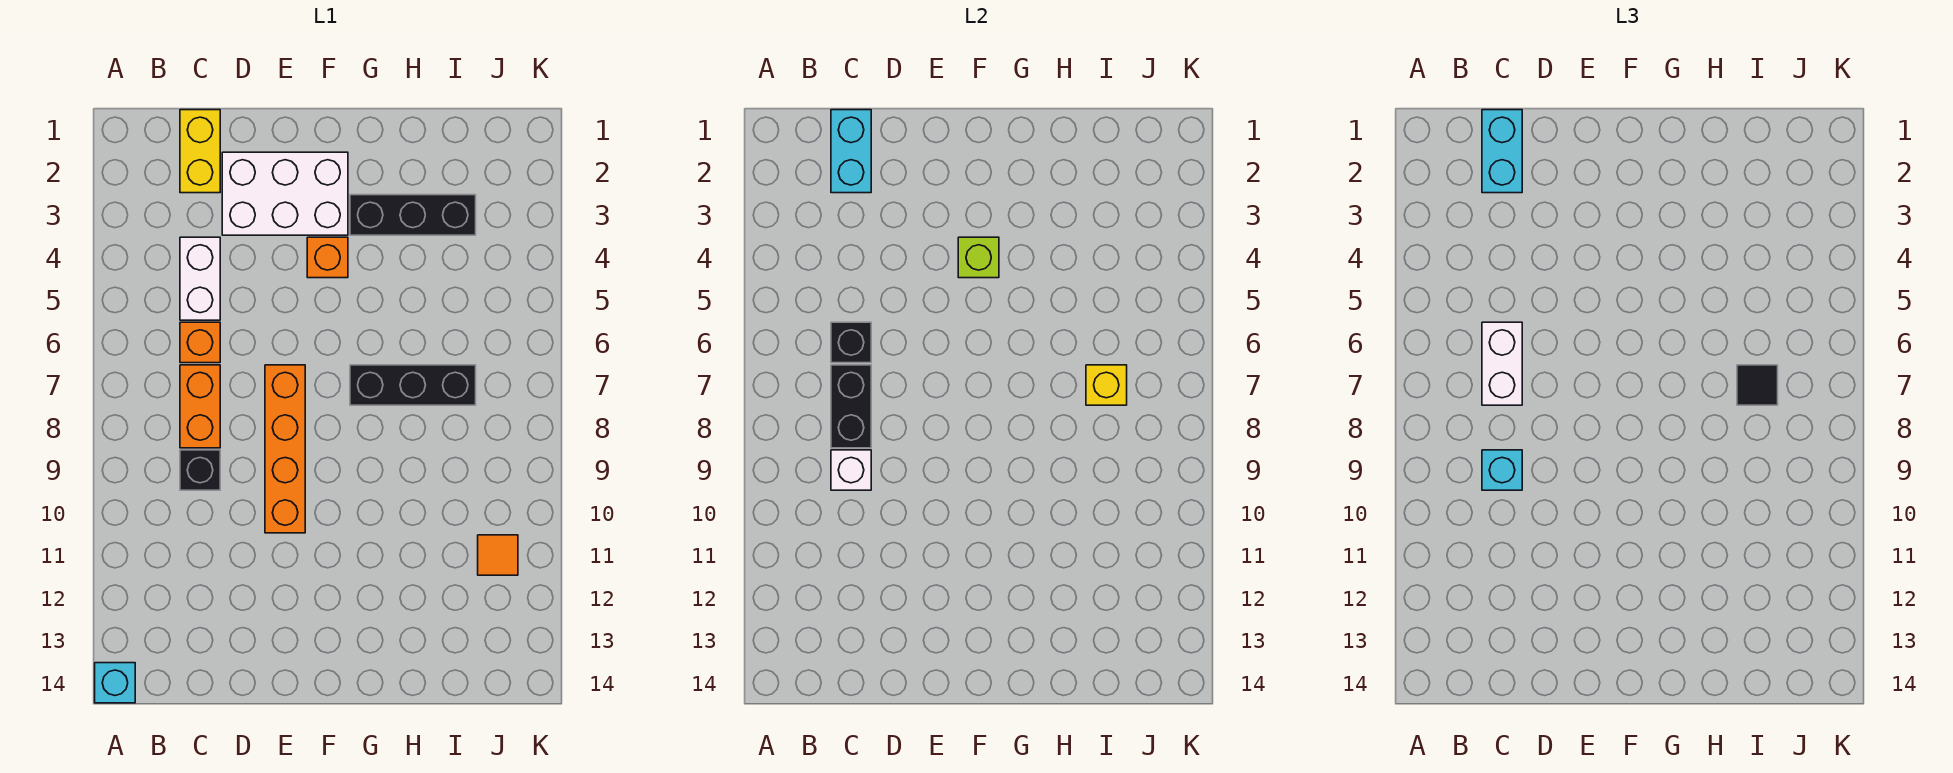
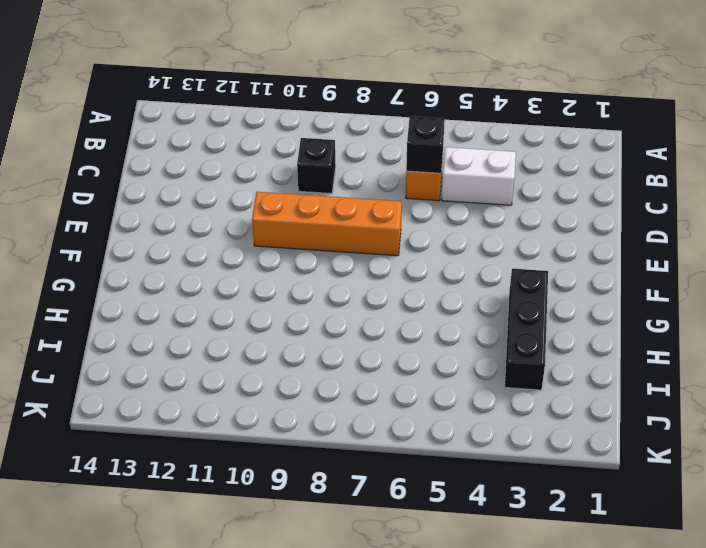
none -> cyan brick A14 level 1
none -> yellow brick C1:C2 level 1
none -> orange brick C7:C8 level 1

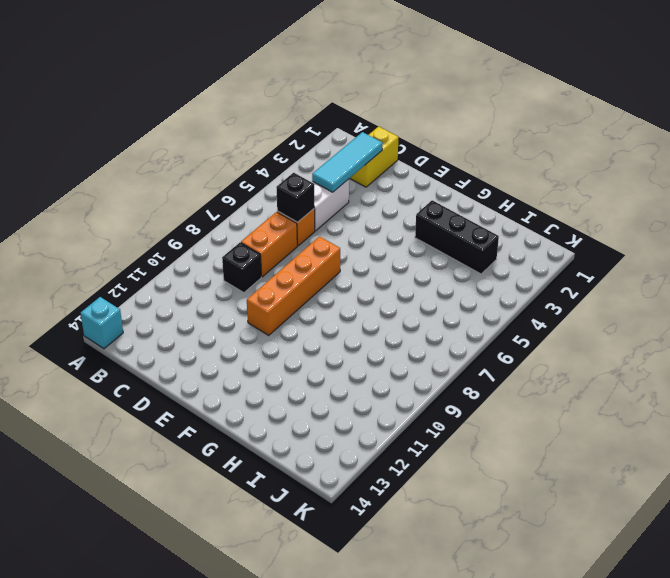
cyan tile C2:C4 level 2 -> cyan brick C1:C2 level 2
none -> white brick D2:F3 level 1
none -> orange brick F4 level 1
none -> black brick G7:I7 level 1

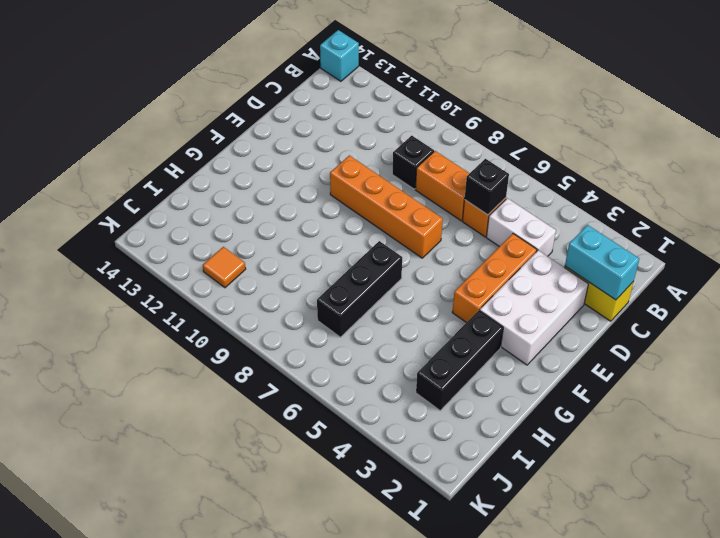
orange brick D4:F4 level 1 -> orange brick F4 level 1
none -> black brick C7:C8 level 2
none -> white brick C9 level 2
none -> lime brick F4 level 2

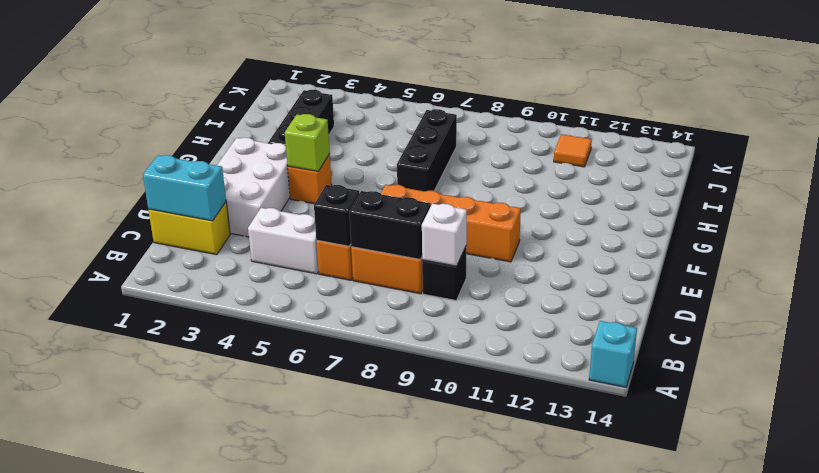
none -> yellow brick I7 level 2
none -> cyan brick C1:C2 level 3
none -> white brick C6:C7 level 3

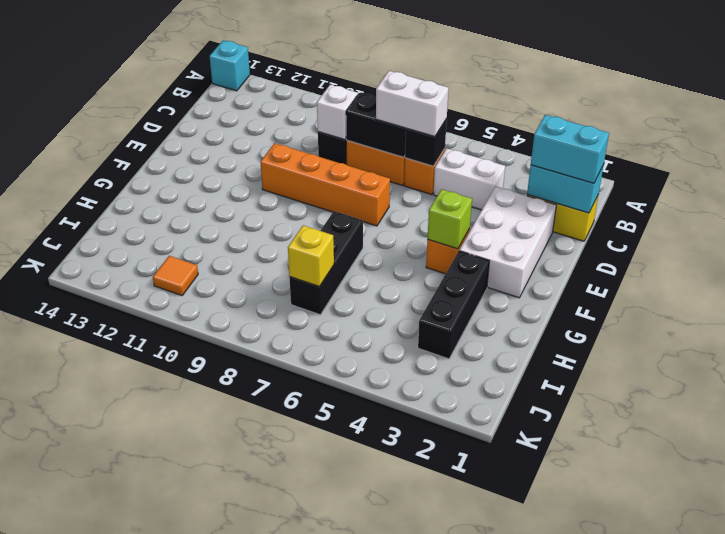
none -> cyan brick C9 level 3
none -> black tile I7 level 3

